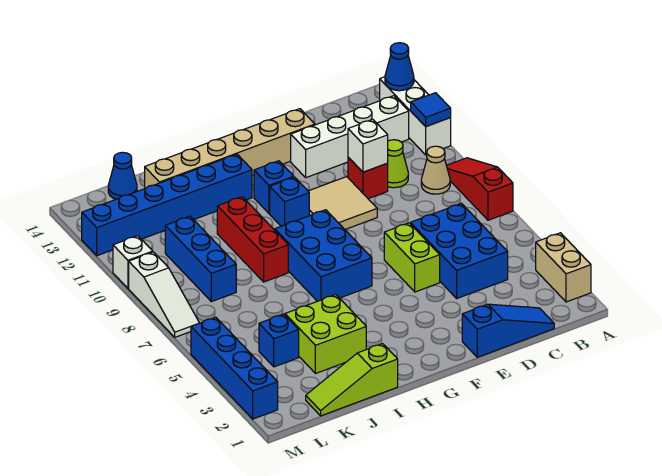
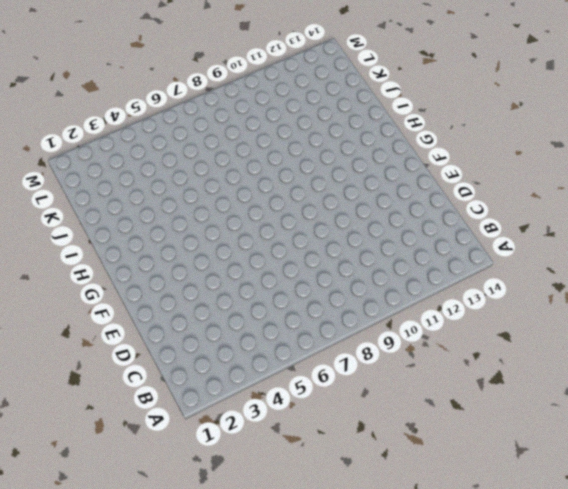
none -> tan brick A2:A3 level 1
none -> red slope A7:A9 level 1 top 7
none -> white brick A11:A13 level 1

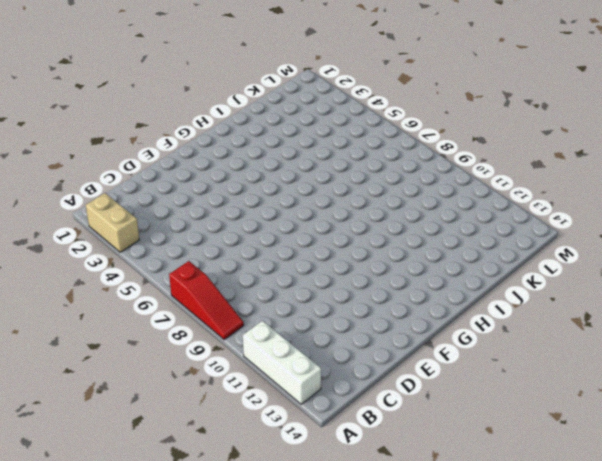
none -> tan cone B9 level 1
none -> white brick B12:E12 level 1
none -> blue slope C1:E1 level 1 top E

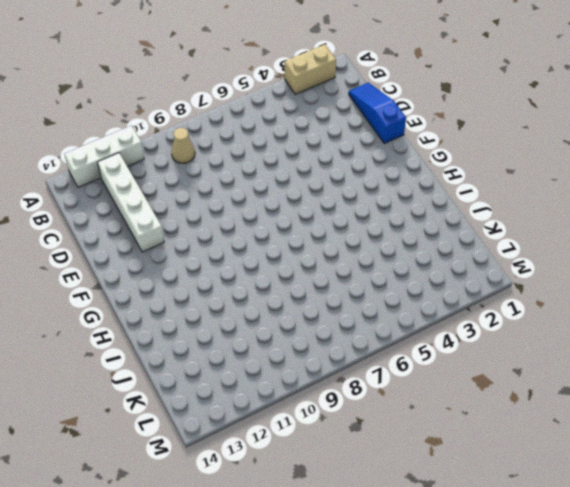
none -> red slope A7:A9 level 1 top 7
none -> blue brick C4:D6 level 1
none -> lime cone C10 level 1

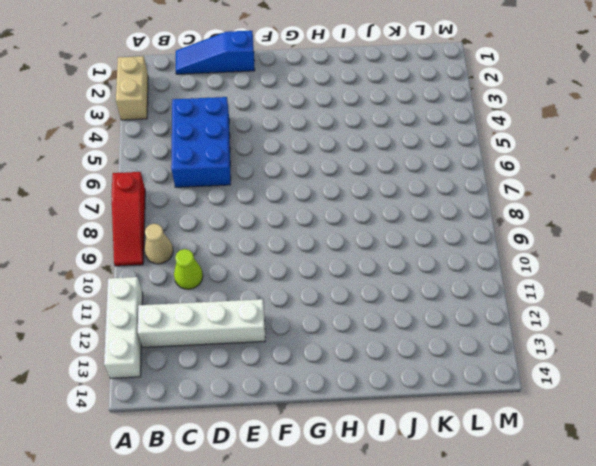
none -> red brick D10 level 1
none -> lime brick E5:E6 level 1
none -> tan tile E9:F10 level 1

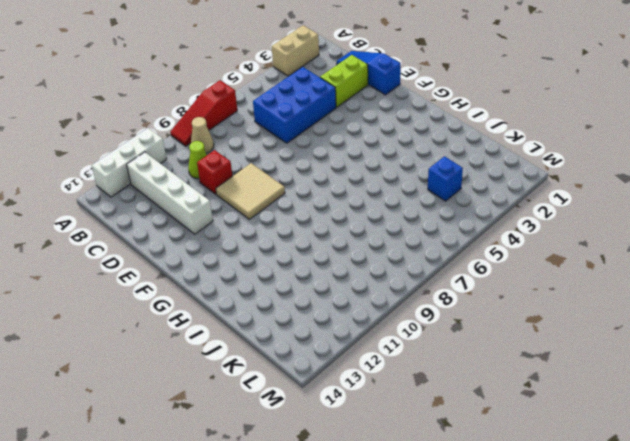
lime brick D2:D3 level 1 -> lime brick E5:E6 level 1
none -> tan brick E13:J13 level 1
none -> blue brick G6:H8 level 1
none -> blue brick G10 level 1

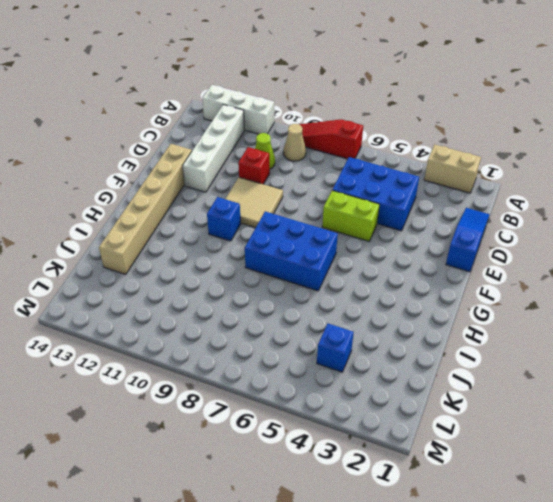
none -> blue brick G11 level 1
none -> blue brick H12:M12 level 1
none -> lime slope I1:K1 level 1 top I

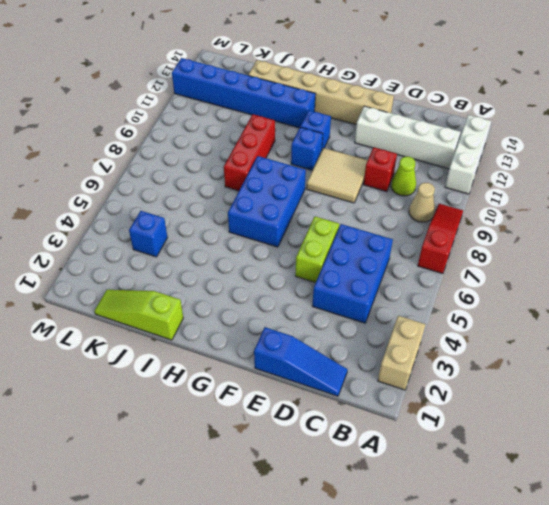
none -> lime brick I3:J4 level 1
none -> blue brick K8:K10 level 1
none -> blue cone K14 level 1

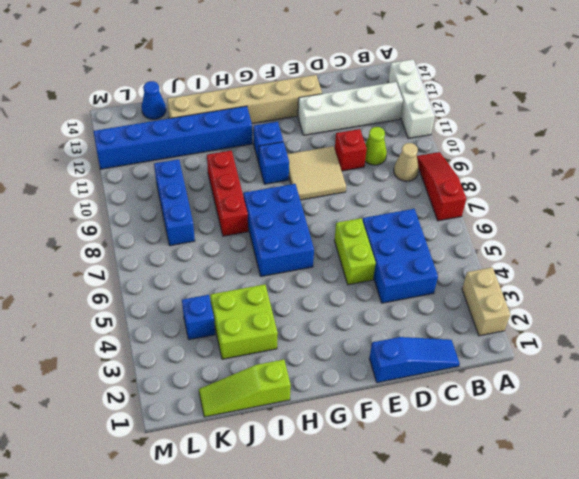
none -> blue brick M2:M5 level 1
none -> white slope M7:M9 level 1 top 9
none -> white brick M10 level 1

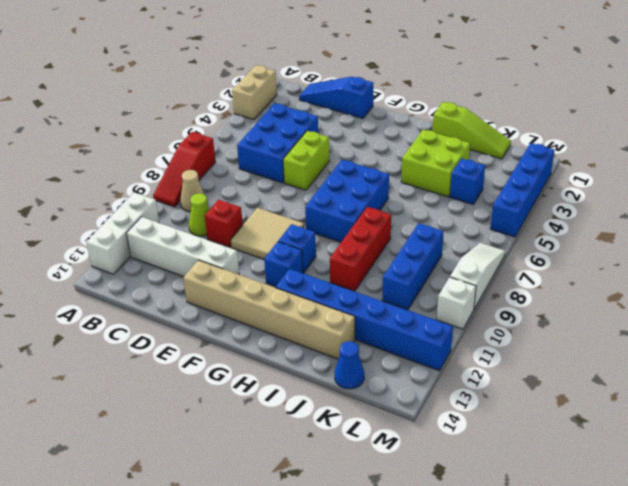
none -> blue tile A11 level 2
none -> blue cone A13 level 2
none -> white brick D10 level 2

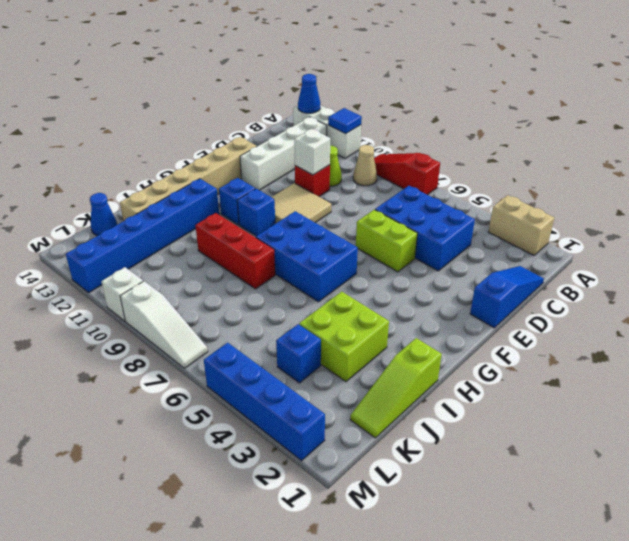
none -> blue brick K8:K10 level 1

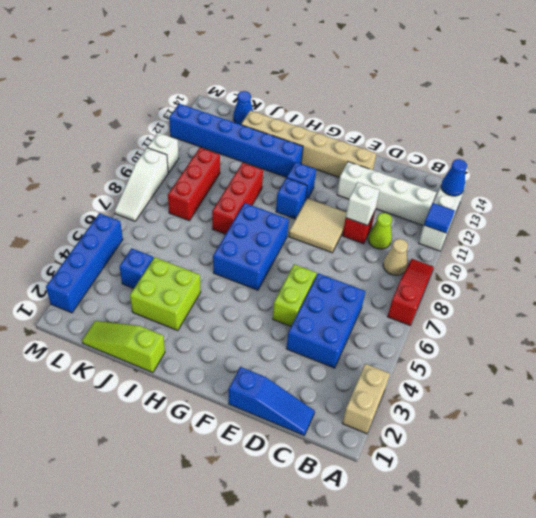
red brick K8:K10 level 1 -> blue brick K8:K10 level 1

